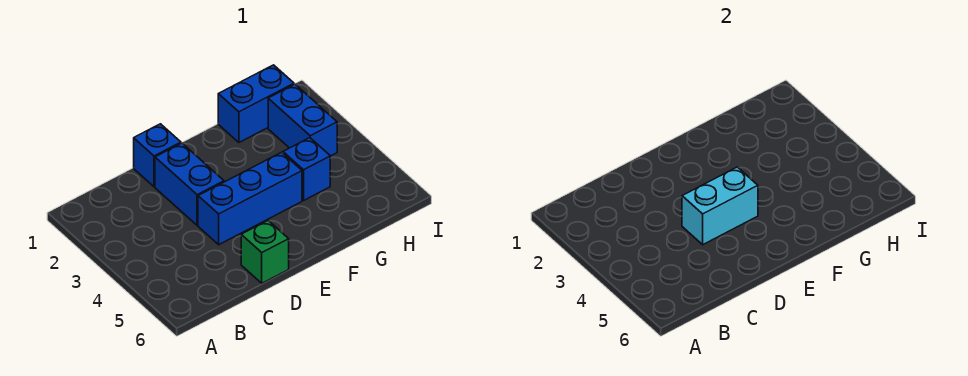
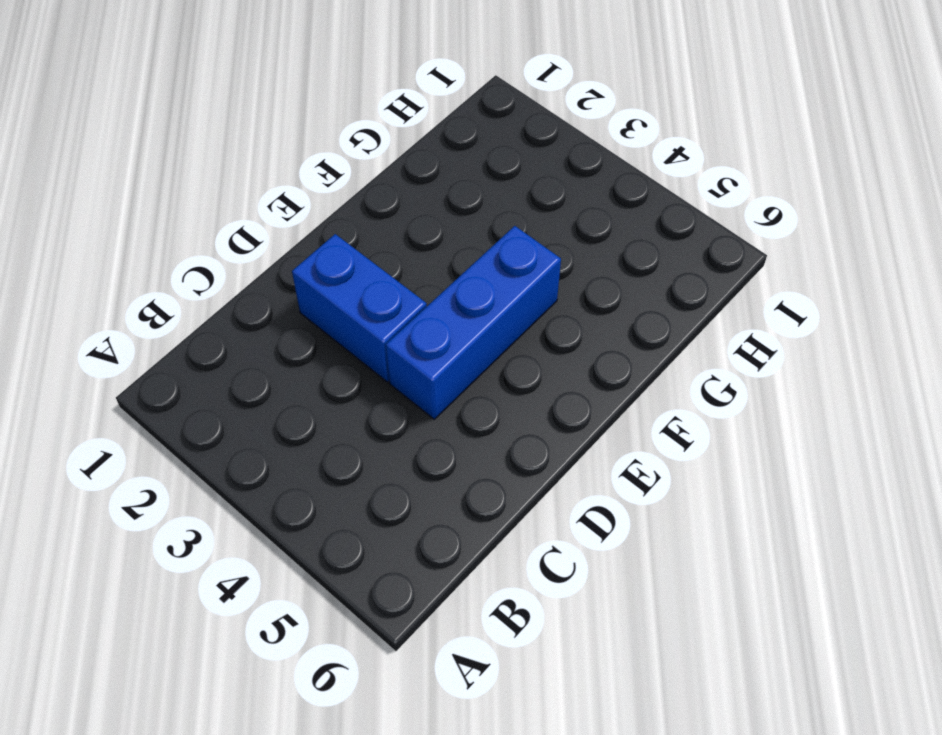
none -> blue brick D1 level 1
none -> green brick D6 level 1

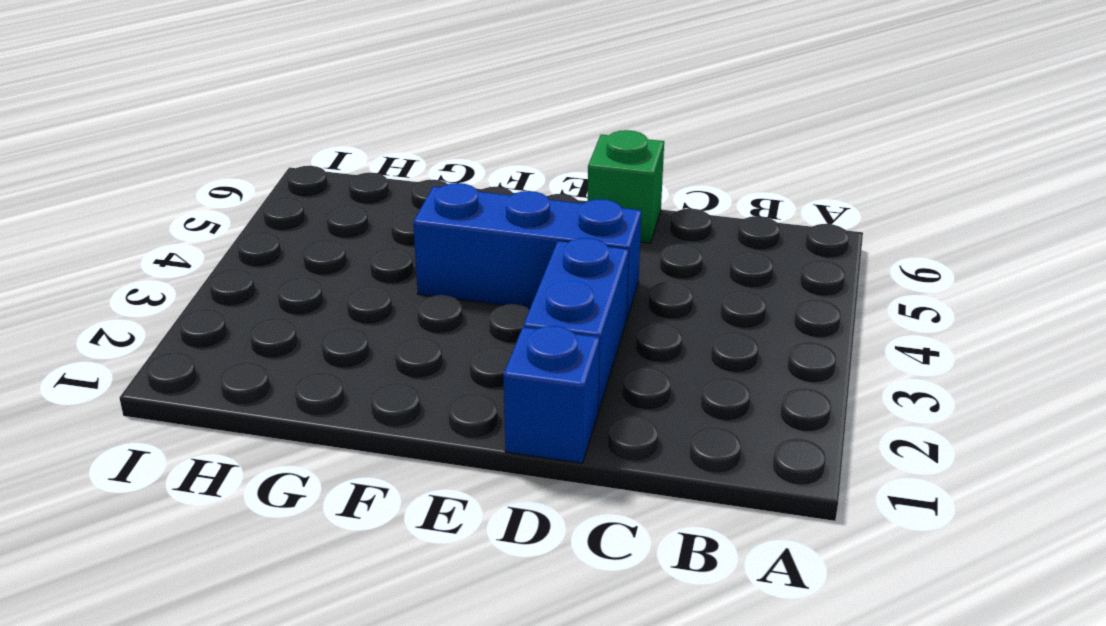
none -> blue brick G1:H1 level 1
none -> blue brick G4 level 1

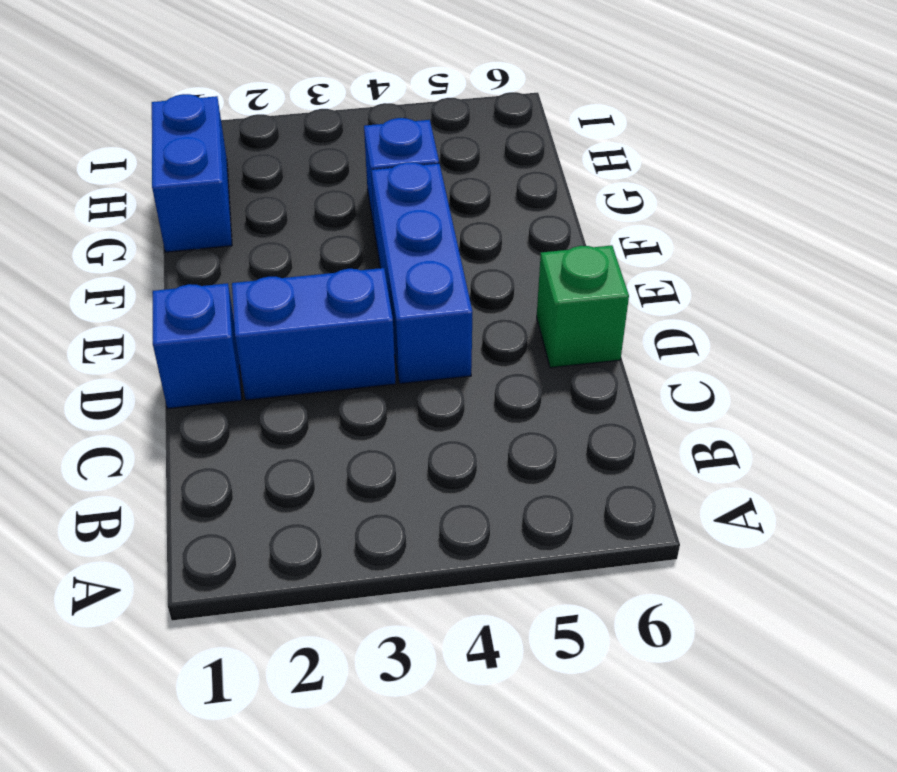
none -> blue brick H2:H3 level 1
none -> cyan brick D4:E4 level 2

